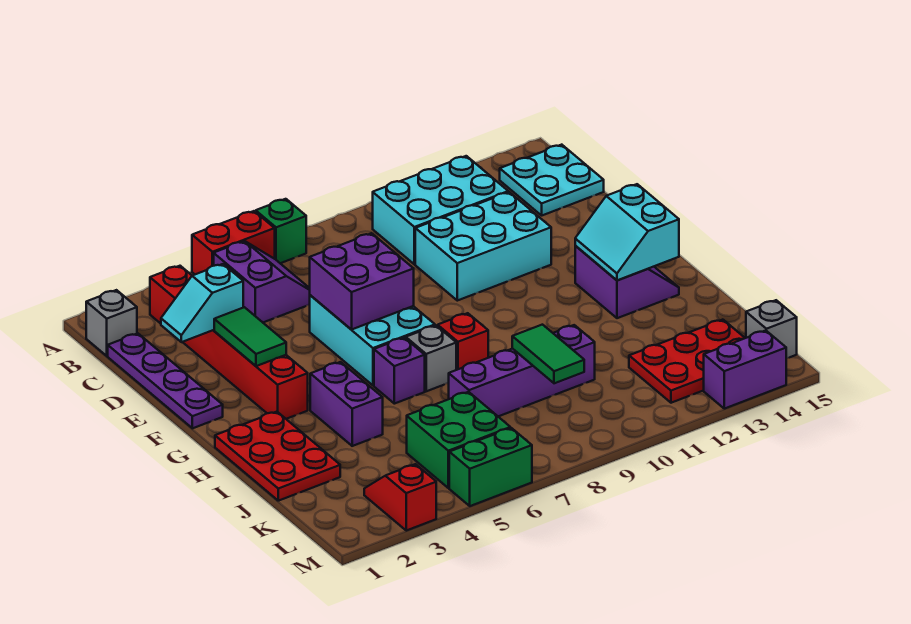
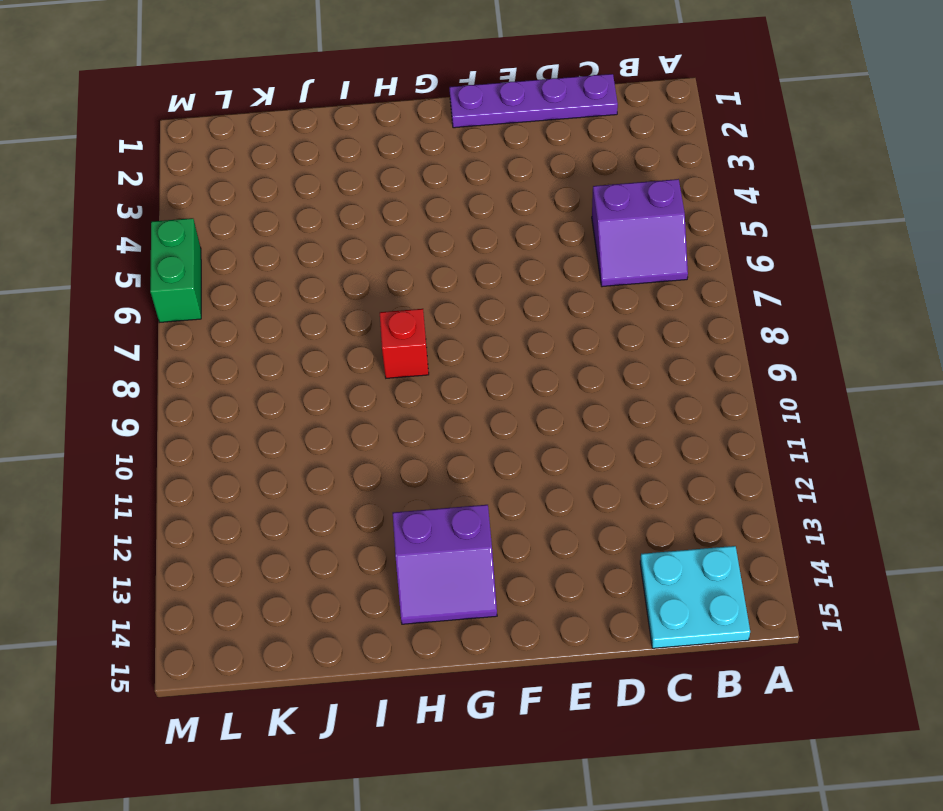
none -> red brick A5:A6 level 1
none -> green brick A7 level 1
none -> grey brick B1 level 1

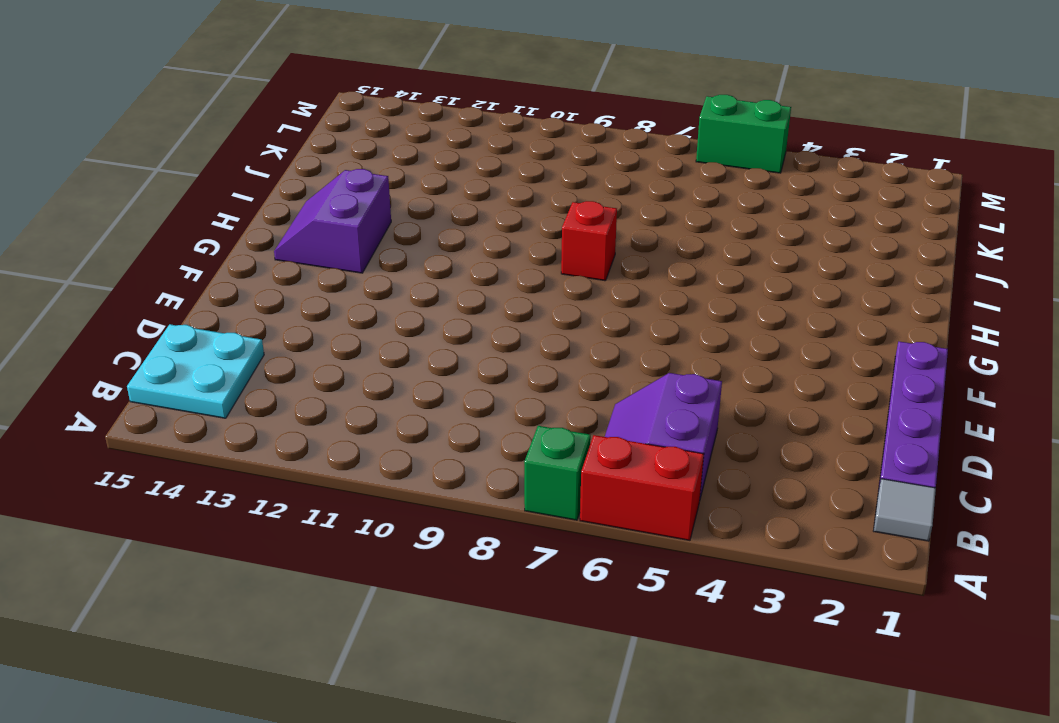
grey tile B1 level 1 -> grey brick B1 level 1
none -> red brick B3:G3 level 1
none -> cyan brick B10:C12 level 1
none -> cyan brick D10:E12 level 1

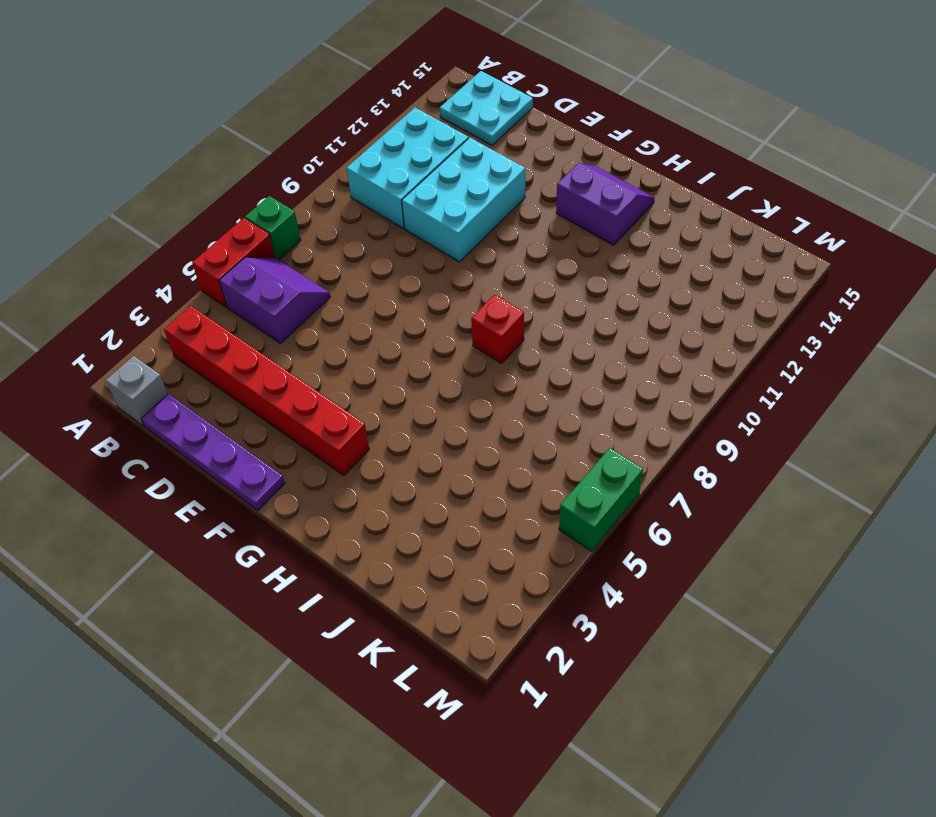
none -> cyan brick E6:G7 level 1
none -> red plate H1:J2 level 1
none -> purple brick H4:I4 level 1

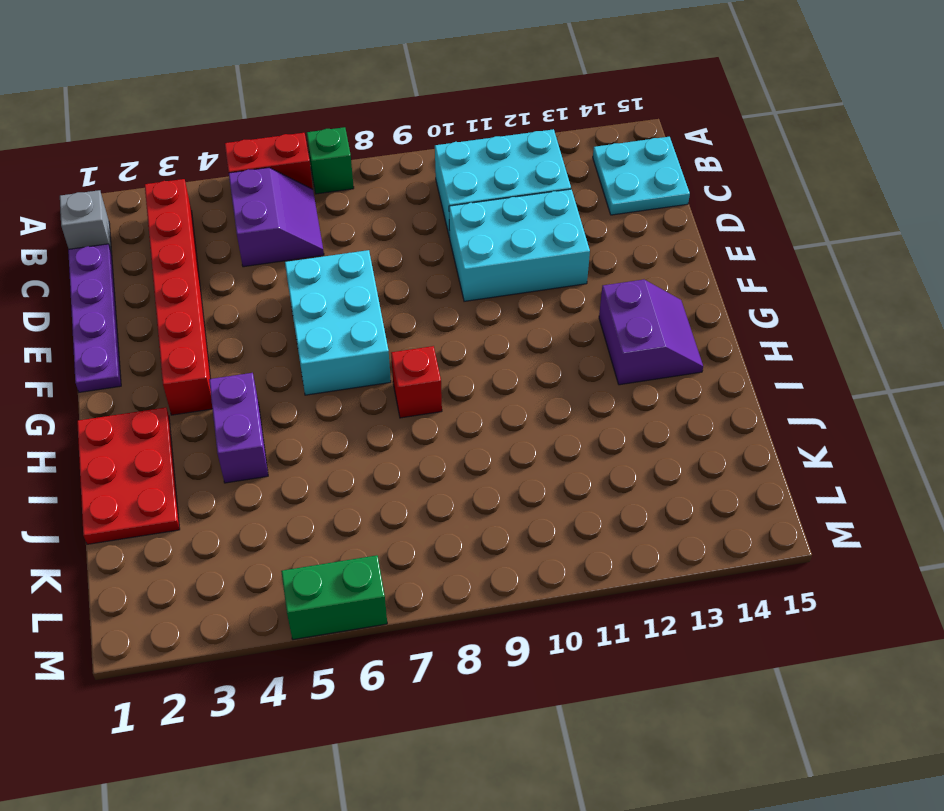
none -> purple brick H6 level 1
none -> grey brick H7 level 1
none -> purple brick J7:J10 level 1

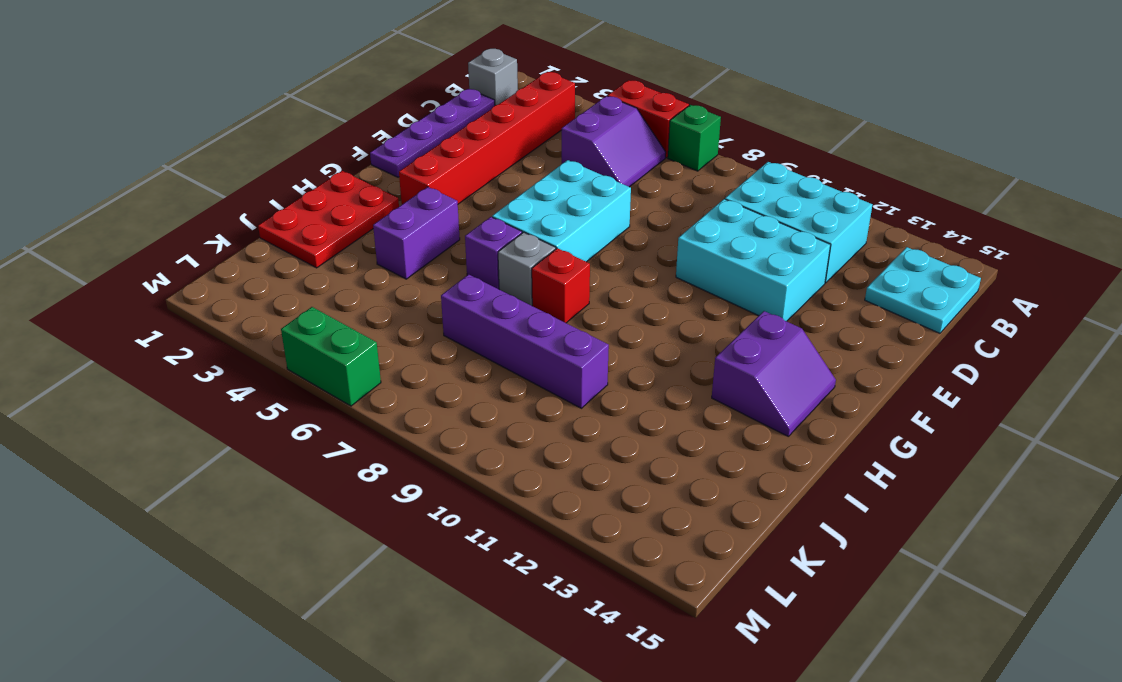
none -> green brick K5:L6 level 1
none -> red plate K12:L14 level 1
none -> red slope L3:M3 level 1 top M

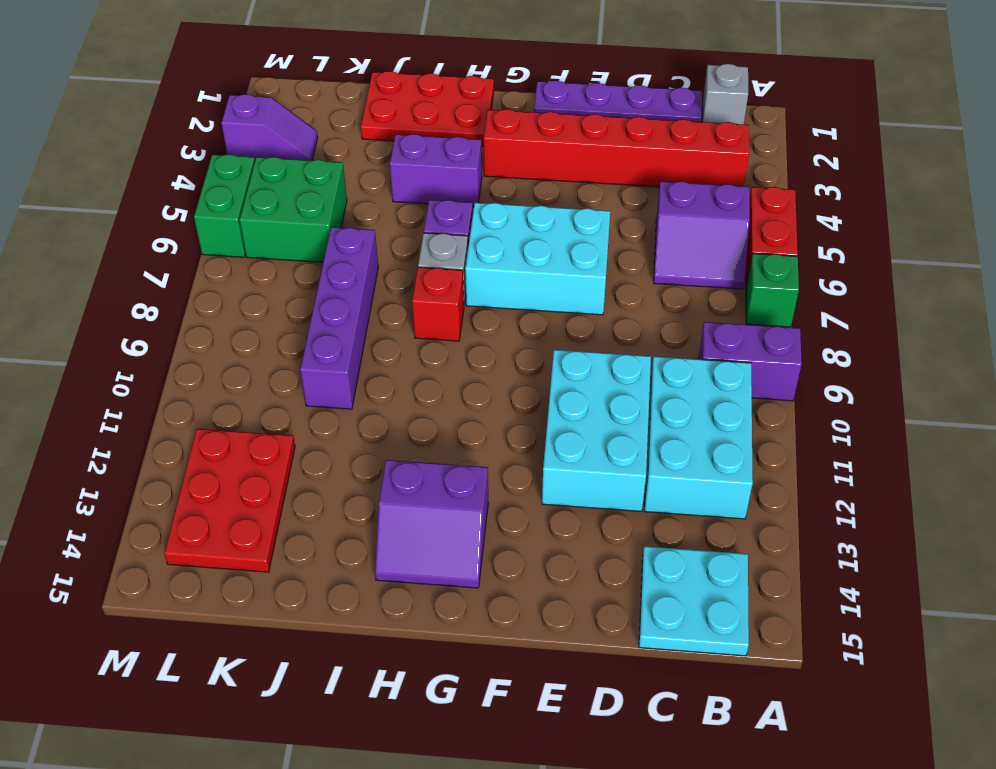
purple brick A9:B9 level 1 -> purple brick M13:M14 level 1
purple slope L3:M3 level 1 top M -> red slope L3:M3 level 1 top M
none -> grey brick L15 level 1
none -> cyan slope D2:D3 level 2 top 3
none -> green tile E3:F3 level 2

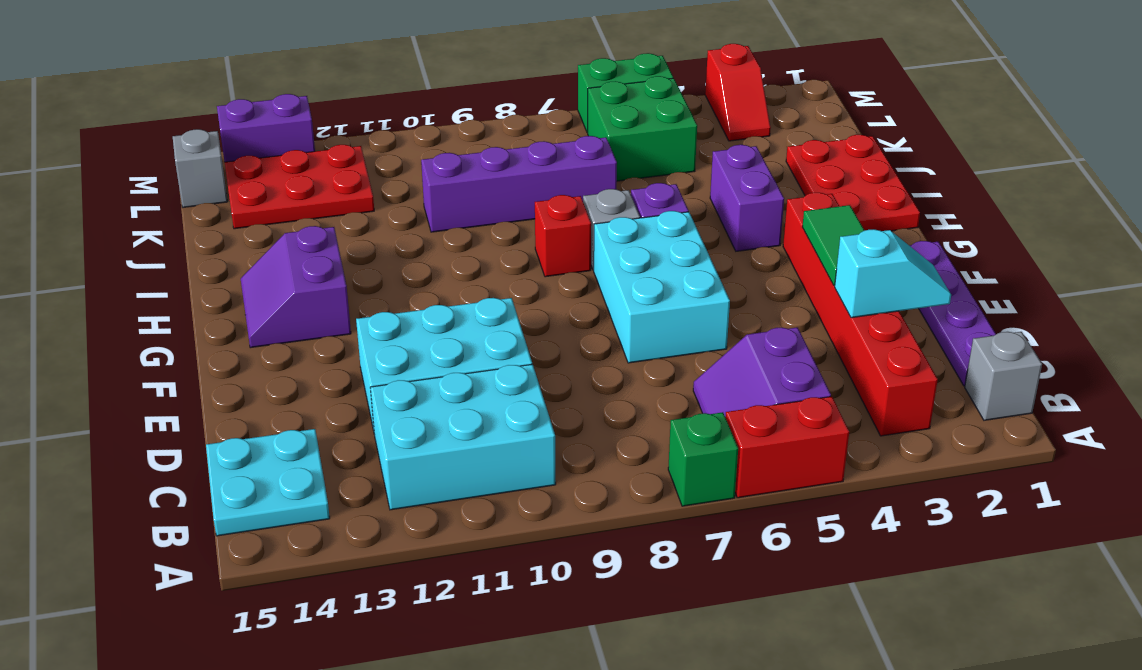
none -> purple brick E6:F7 level 2
none -> cyan slope G13:H14 level 2 top 14
none -> green tile J9:K9 level 2

